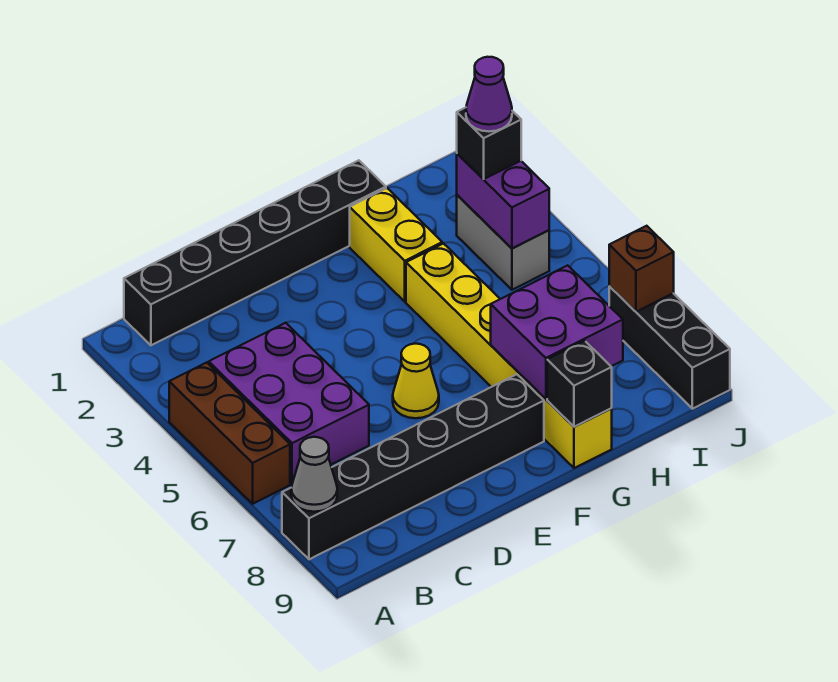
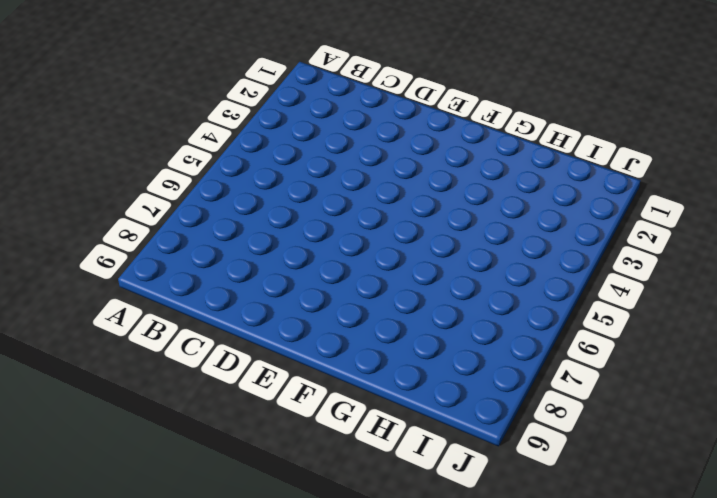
none -> brown brick A4:A6 level 1
none -> black brick A8:F8 level 1
none -> black brick B1:G1 level 1

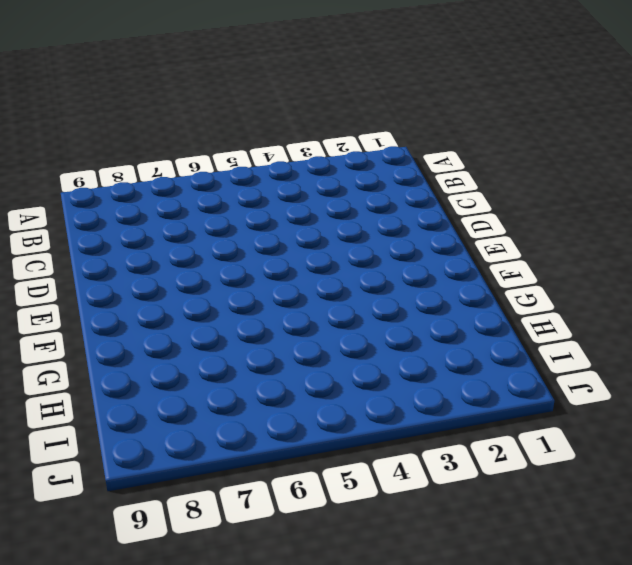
none -> brown brick A4:A6 level 1
none -> black brick A8:F8 level 1
none -> black brick B1:G1 level 1

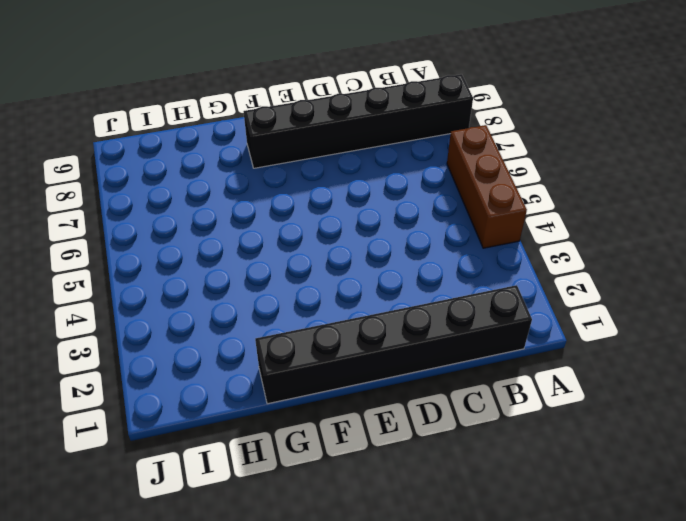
none -> purple brick B4:C6 level 1
none -> yellow cone E6 level 1
none -> yellow brick G2:G3 level 1

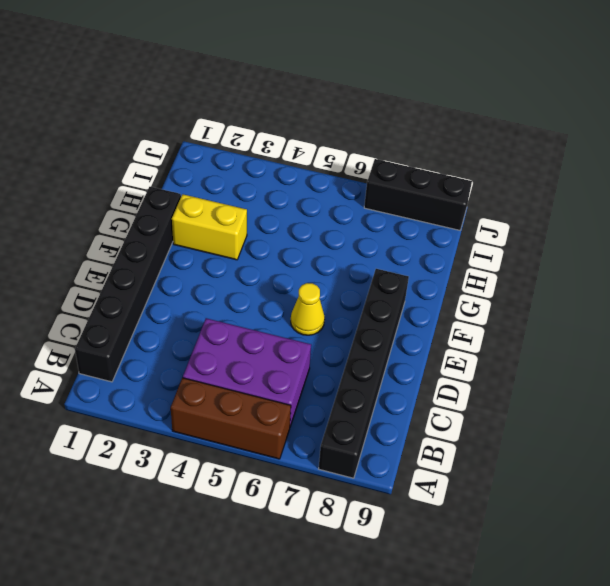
none -> yellow brick G4:G9 level 1
none -> grey brick I3:I4 level 1
none -> grey cone A8 level 2

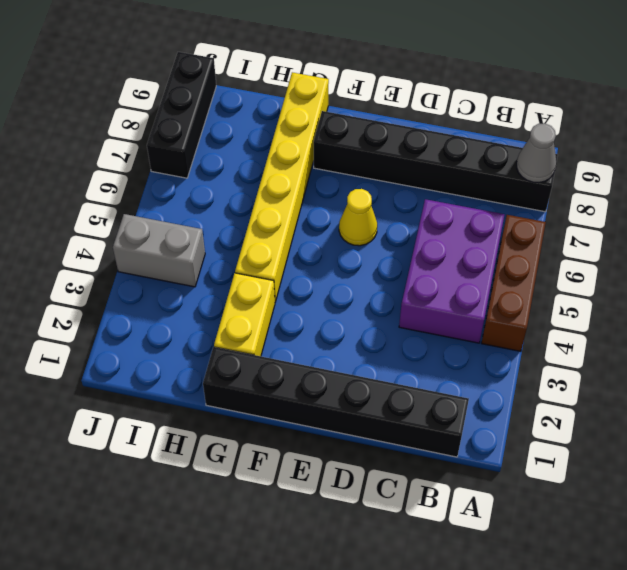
grey brick I4:J4 level 1 -> grey brick I3:I4 level 1
none -> purple brick G7:H8 level 2
none -> black brick G9 level 2
none -> purple brick I3:I4 level 2

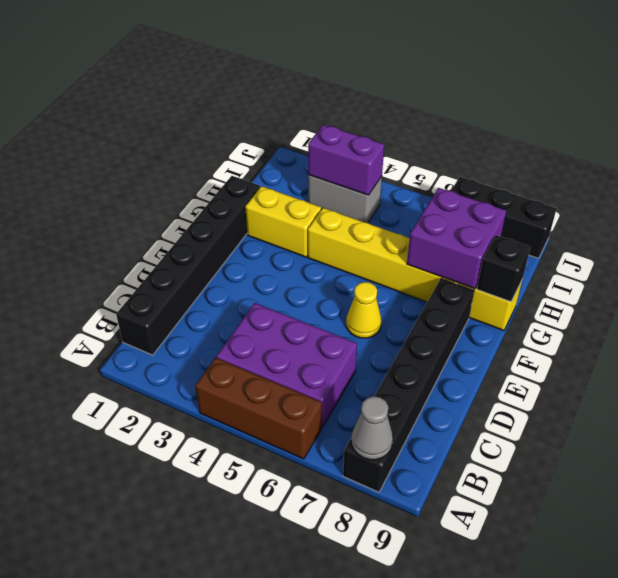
none -> brown brick J7 level 2
none -> black brick I3 level 3
none -> purple cone I3 level 4

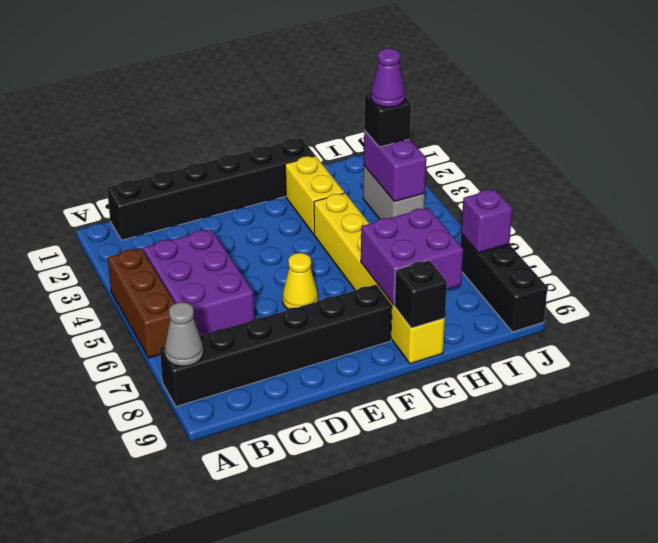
purple brick J7 level 2 -> brown brick J7 level 2

